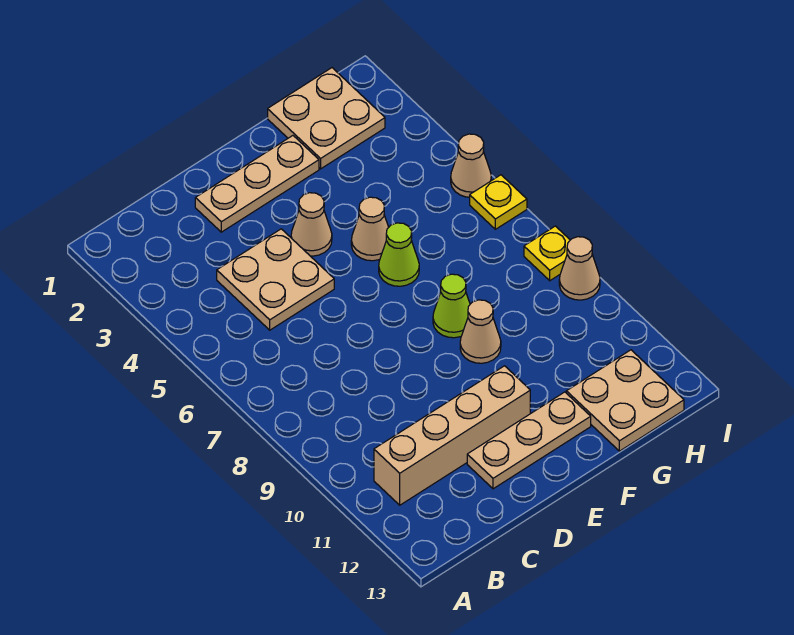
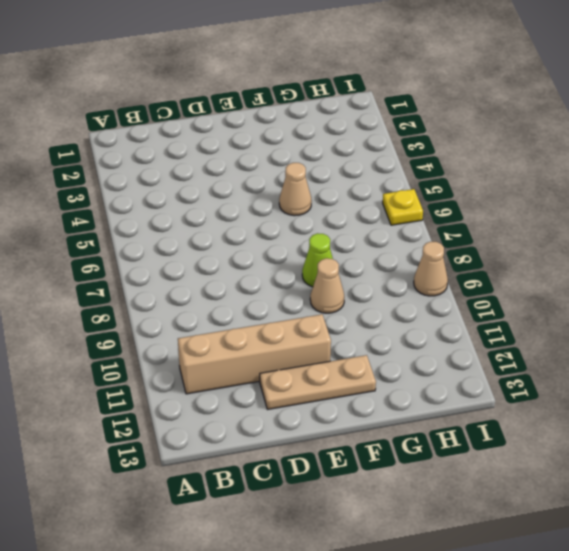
none -> tan plate C4:D5 level 1
none -> tan plate D2:F2 level 1
none -> tan cone E4 level 1

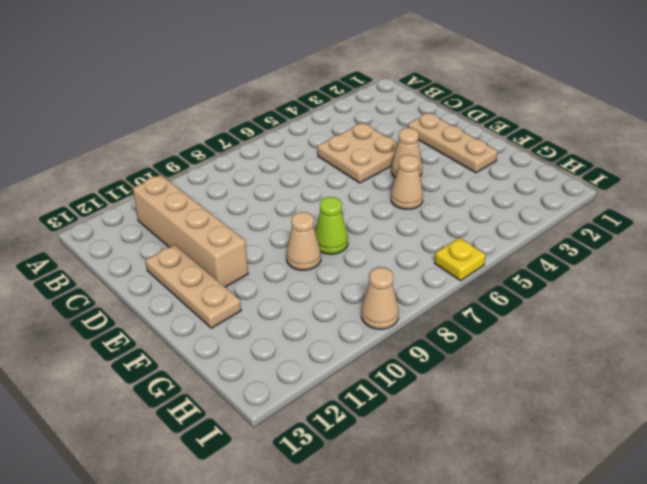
none -> lime cone F6 level 1
none -> tan plate G1:H2 level 1
none -> tan plate G12:H13 level 1

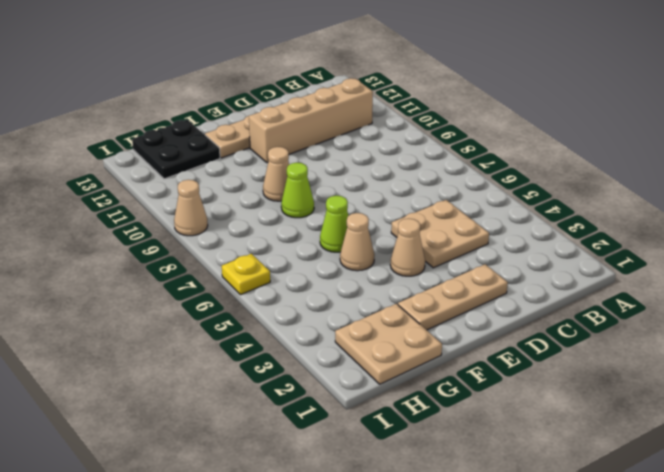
black plate G12:H13 level 1 -> tan plate G12:H13 level 1
none -> tan cone I5 level 1
none -> yellow plate I8 level 1

